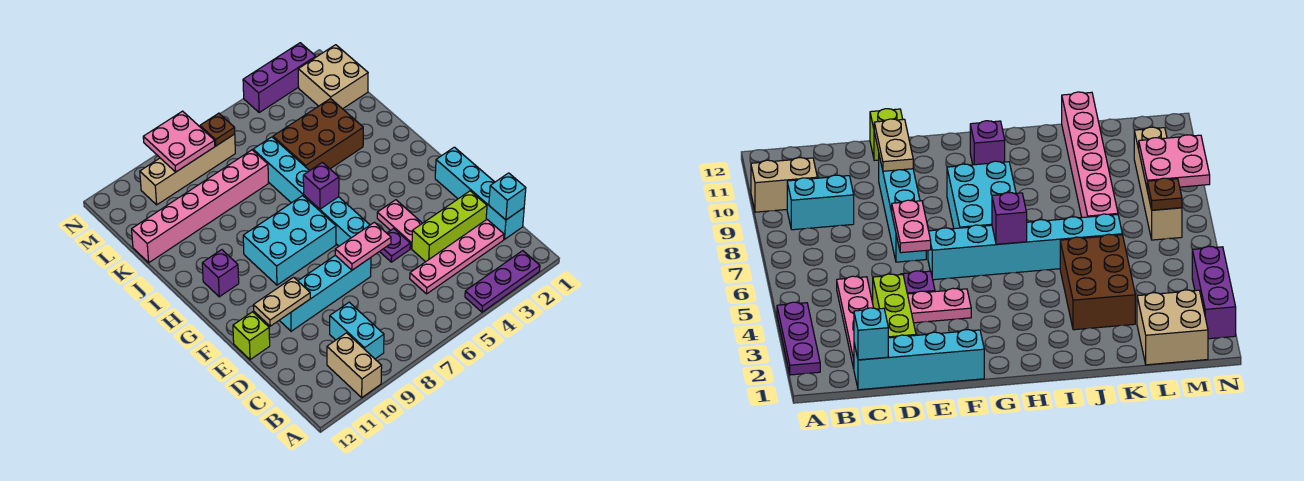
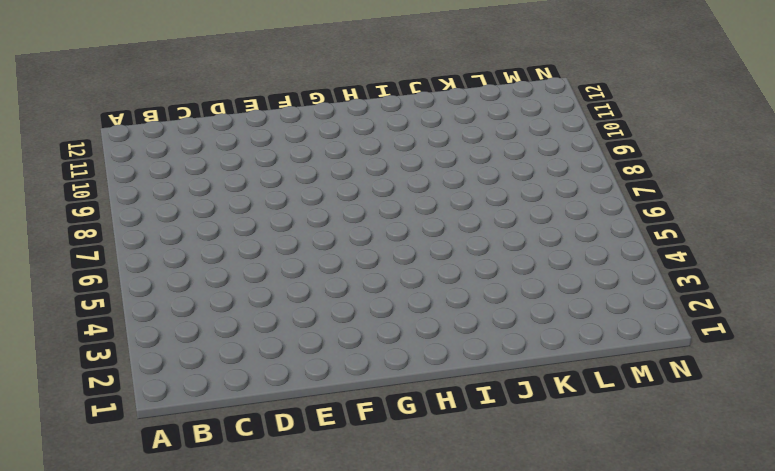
none -> purple plate A2:A4 level 1
none -> tan brick A10:B10 level 1
none -> cyan brick B9:C9 level 1

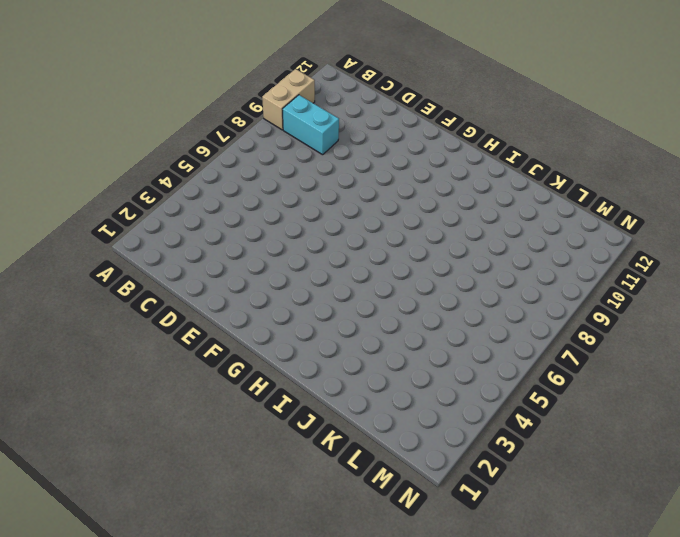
tan brick A9:A10 level 1 -> tan brick A10:B10 level 1
none -> purple plate A2:A4 level 1
none -> cyan brick C1:F1 level 1
none -> pink plate C2:C5 level 1

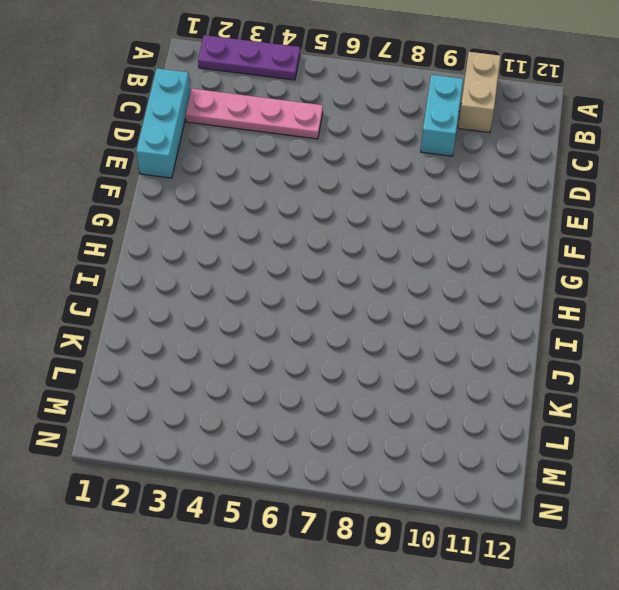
cyan brick C1:E1 level 1 -> cyan brick C1:F1 level 1
none -> lime brick D2:D4 level 1
none -> pink plate E4:F4 level 1
none -> purple plate E5 level 1

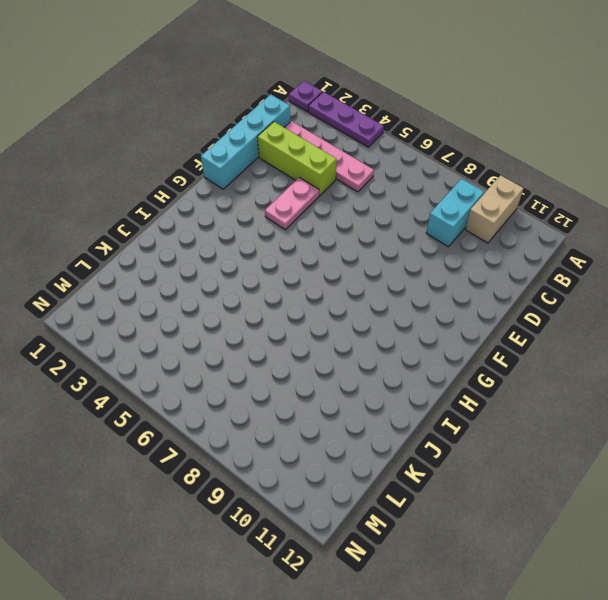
purple plate A1 level 1 -> purple plate E5 level 1
none -> cyan brick E7:E10 level 1
none -> lime brick E12 level 1
none -> cyan brick F6:K6 level 1

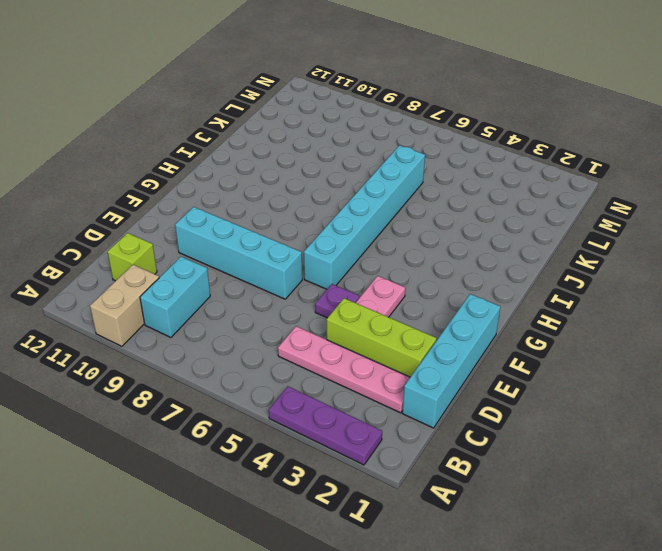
lime brick C11 level 1 -> lime brick E12 level 1
none -> cyan brick G7:H9 level 1
none -> purple brick H11 level 1
none -> brown brick J3:K5 level 1

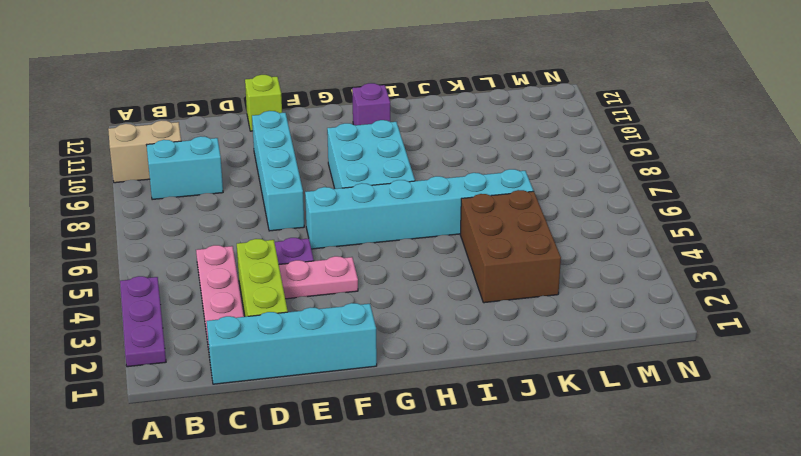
none -> pink brick K7:K12 level 1
none -> tan brick L1:M2 level 1
none -> tan brick M7:M10 level 1

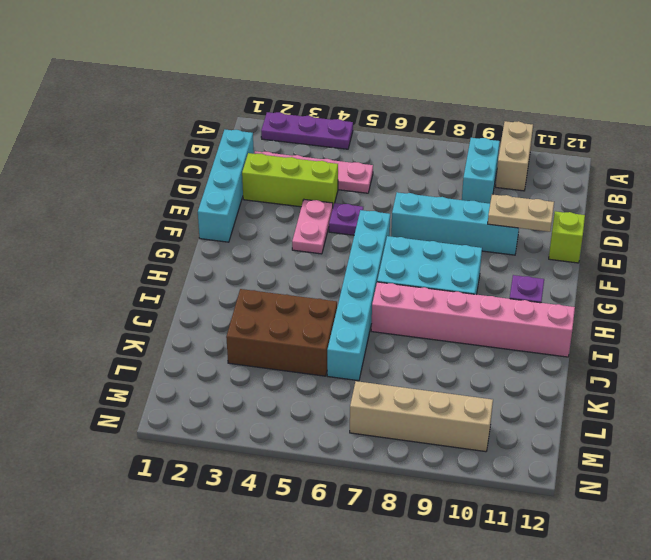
pink brick I7:I12 level 1 -> pink brick K7:K12 level 1
none -> tan brick L1:M2 level 1
none -> purple brick N2:N4 level 1
none -> cyan brick C1 level 2

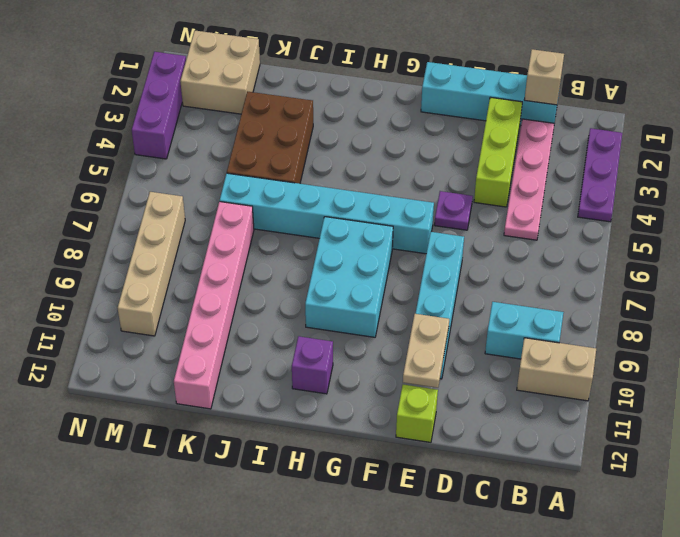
tan brick C1 level 2 -> cyan brick C1 level 2
none -> pink plate E4:F4 level 1
none -> pink plate E6:E7 level 2
none -> purple brick H6 level 2

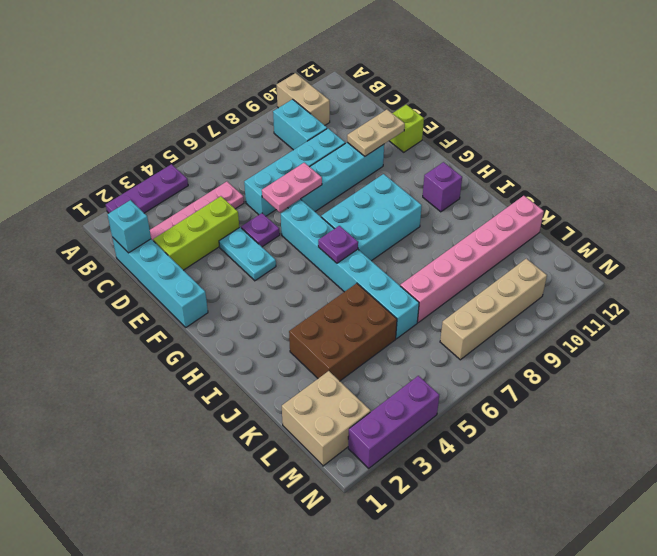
cyan brick D6:D9 level 1 -> none
cyan plate E4:F4 level 1 -> pink plate E4:F4 level 1
purple plate H6 level 2 -> purple brick H6 level 2
none -> brown plate M7 level 2
none -> pink plate M8:N9 level 2

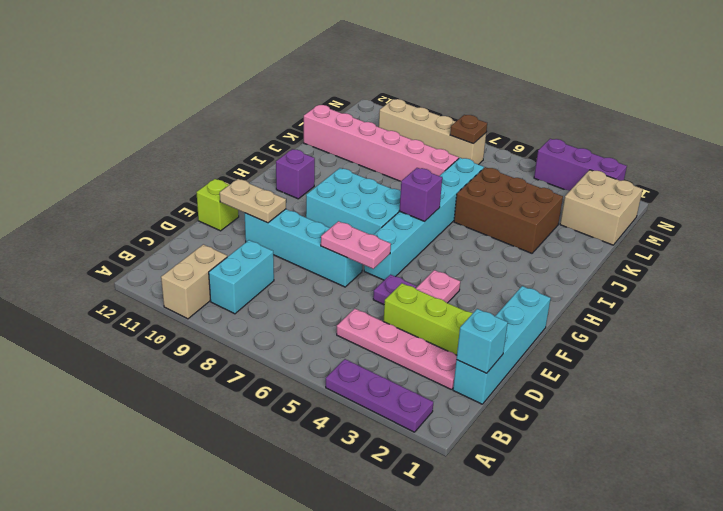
none -> pink plate M8:N9 level 2

